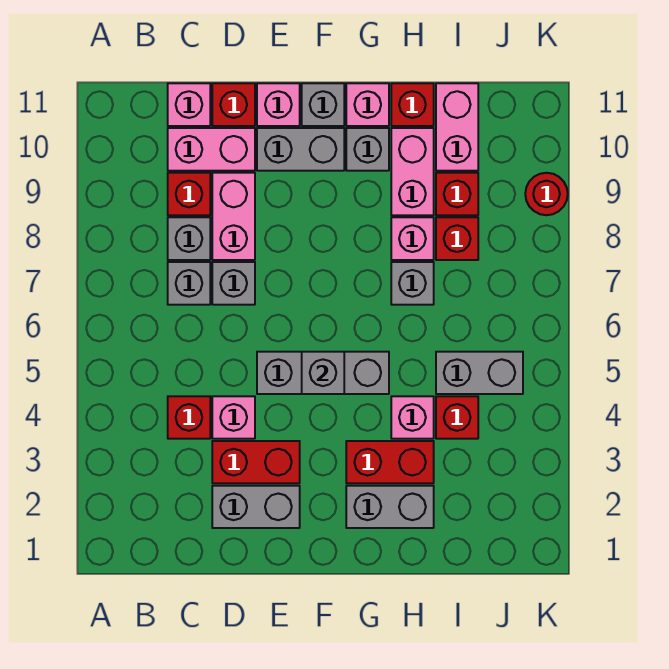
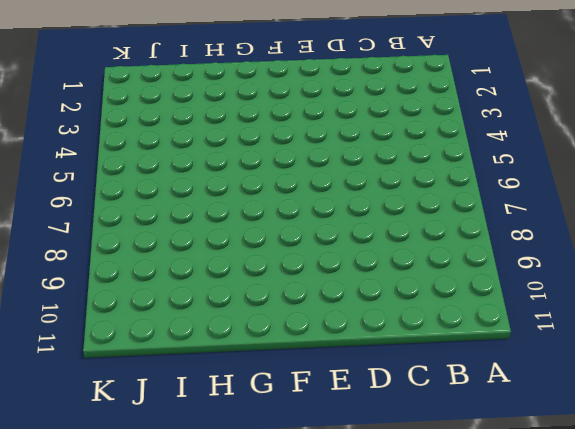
none -> red brick C4 level 1
none -> grey brick C7 level 1
none -> grey brick C8 level 1
none -> red brick C9 level 1

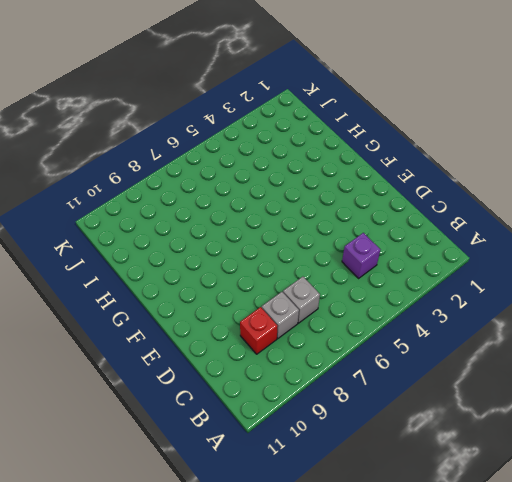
purple brick C4 level 1 -> red brick C4 level 1
none -> pink brick C10:D10 level 1
none -> pink brick C11 level 1
none -> grey brick D2:E2 level 1
none -> red brick D3:E3 level 1

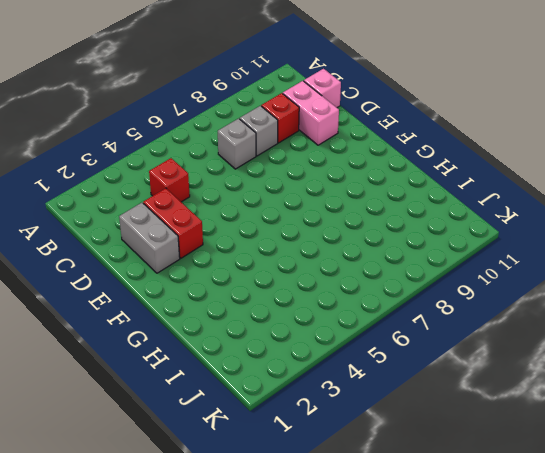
none -> pink brick D4 level 1
none -> grey brick D7 level 1
none -> pink brick D8:D9 level 1
none -> red brick D11 level 1

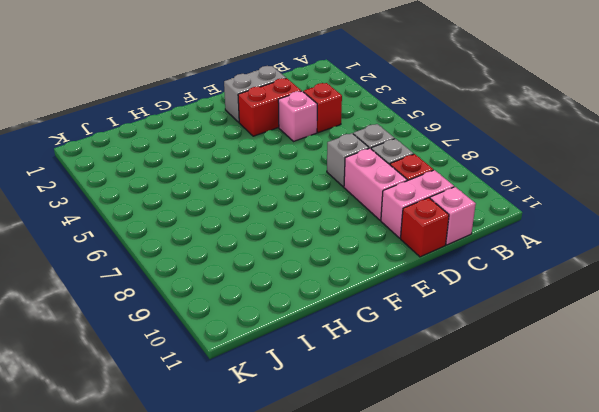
none -> grey brick E5:G5 level 1
none -> grey brick E10:F10 level 1
none -> pink brick E11 level 1
none -> grey brick F11 level 1

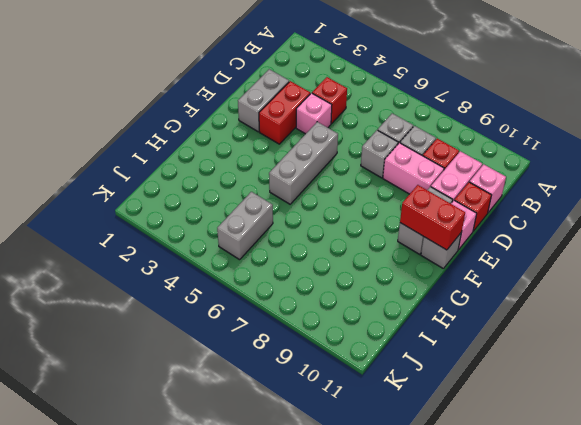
red brick F10:F11 level 2 -> red brick G3:H3 level 1
none -> grey brick G2:H2 level 1
none -> grey brick G10 level 1
none -> pink brick G11 level 1
none -> pink brick H4 level 1

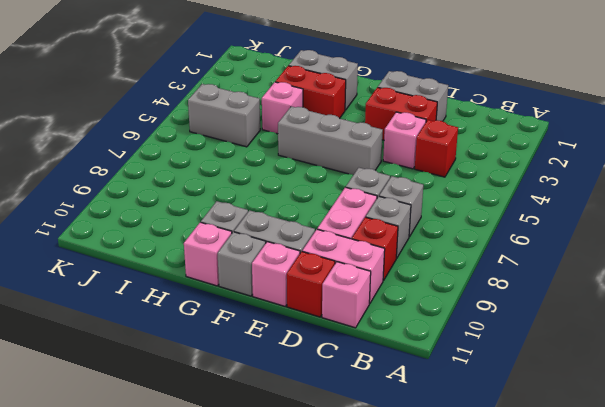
none -> grey brick H7 level 1
none -> pink brick H8 level 1
none -> pink brick H9:H10 level 1
none -> red brick H11 level 1

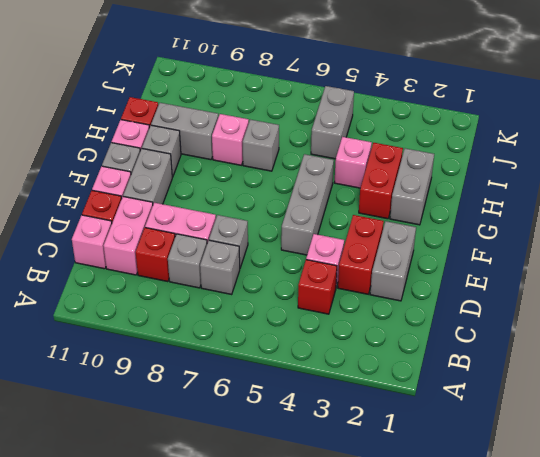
grey brick H9:H10 level 1 -> pink brick H9:H10 level 1
none -> red brick I4 level 1
none -> red brick I8 level 1
none -> red brick I9 level 1
none -> pink brick I10:I11 level 1

